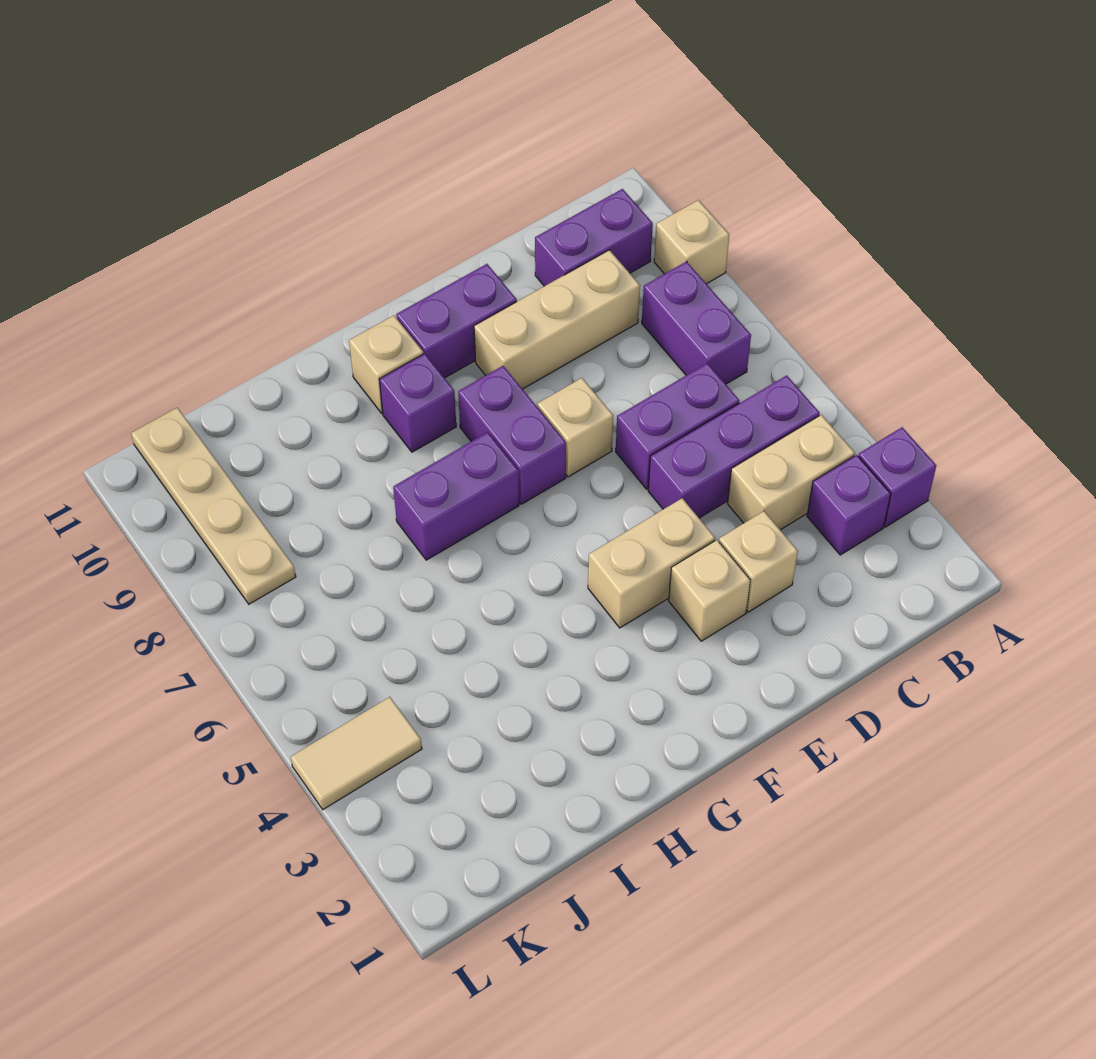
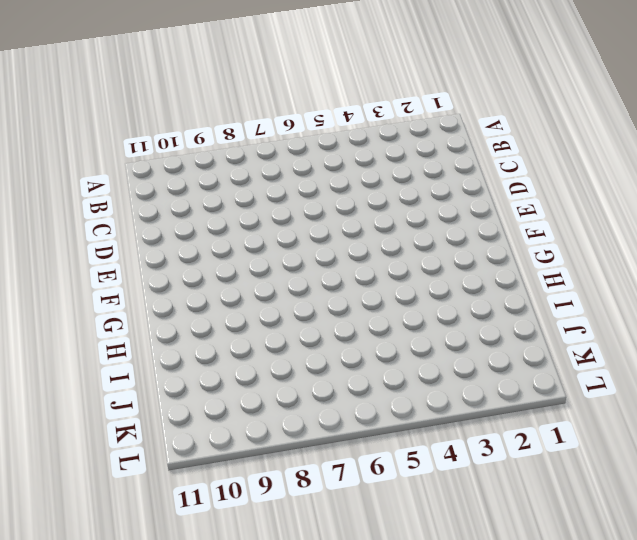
none -> purple brick A3 level 1
none -> tan brick A9 level 1
none -> purple brick B3 level 1

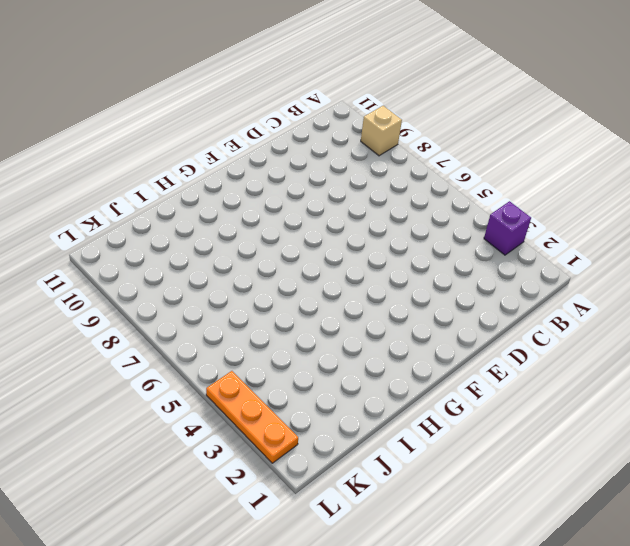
orange plate L2:L4 level 1 -> tan tile K4:L4 level 1
none -> purple brick B3 level 1
none -> tan brick B4:C4 level 1
none -> purple brick B5:D5 level 1

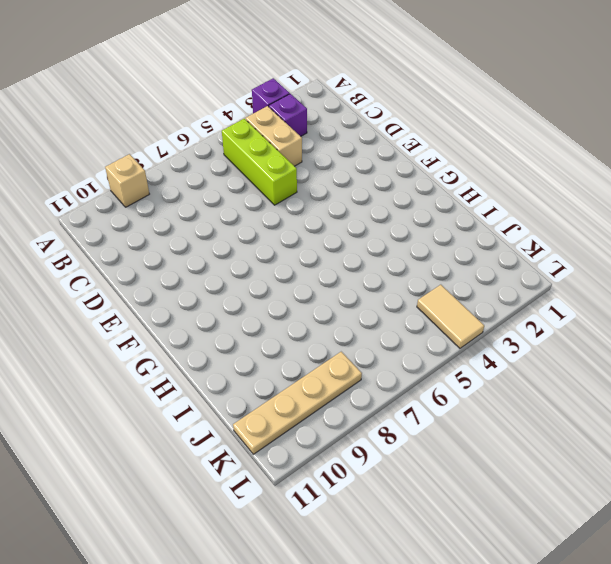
lime brick B5:D5 level 1 -> purple brick B5:D5 level 1
none -> purple brick B7:B8 level 1
none -> purple brick B10:C10 level 1
none -> purple brick C6:D6 level 1

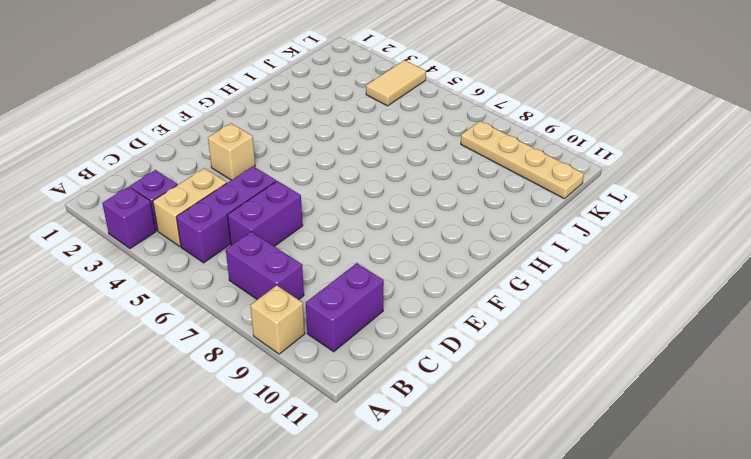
none -> tan brick C9:E9 level 1
none -> tan brick D3 level 1
none -> tan brick E4:F4 level 1

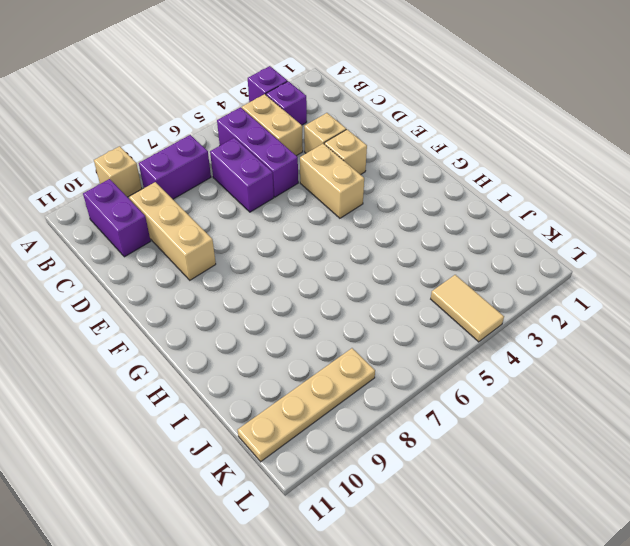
none -> tan brick E7 level 1
none -> purple brick E10:F10 level 1
none -> purple brick F7:F8 level 1

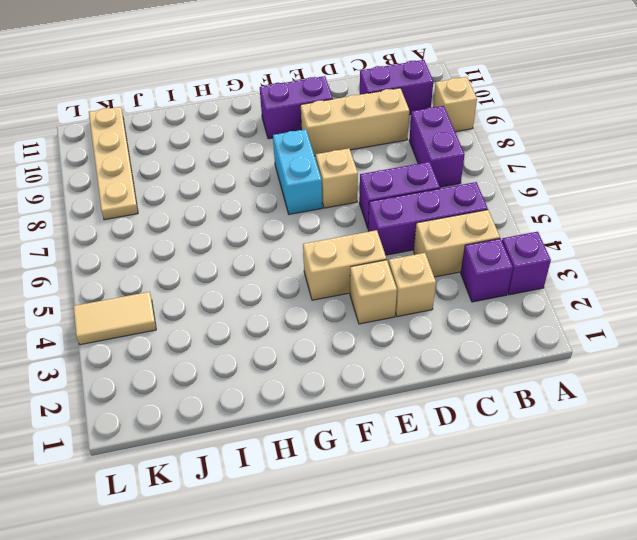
cyan brick F7:F8 level 1 -> purple brick F7:F8 level 1
none -> purple brick G7:H7 level 1
none -> purple brick G9 level 1
none -> tan brick G10 level 1

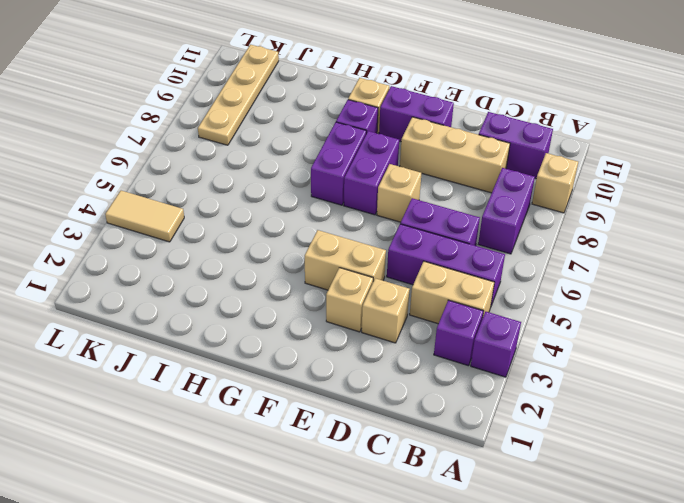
purple brick G7:G8 level 1 -> purple brick G7:H7 level 1

